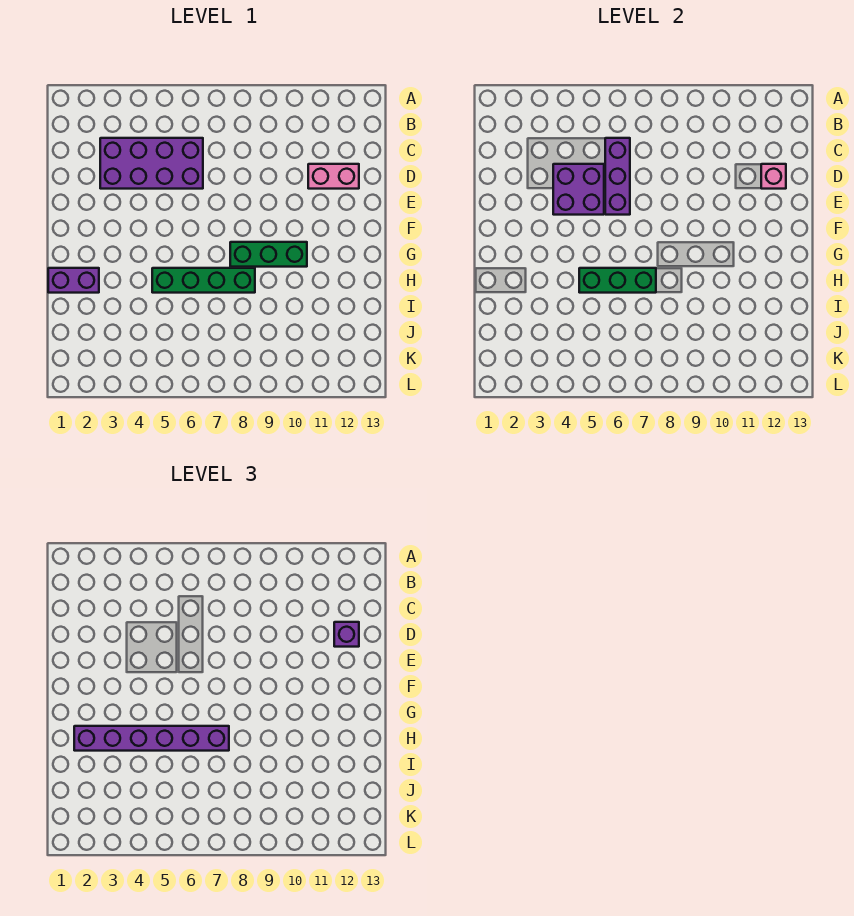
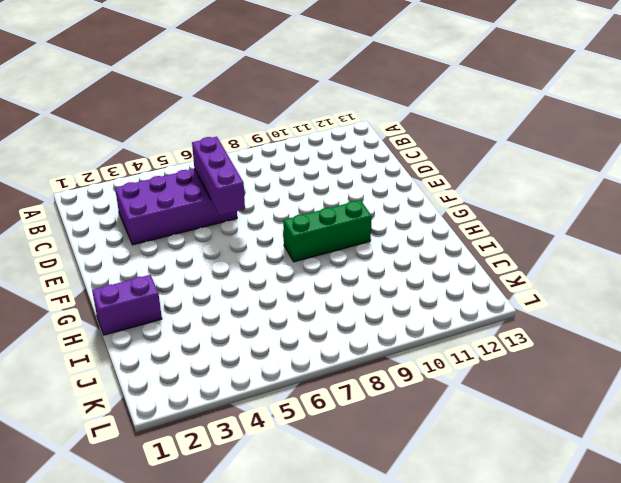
none -> pink brick D11:D12 level 1
none -> green brick H5:H8 level 1

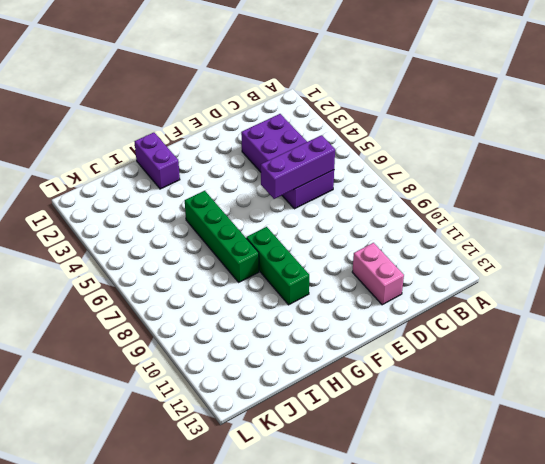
none -> purple brick D4:E5 level 2
none -> pink brick D12 level 2

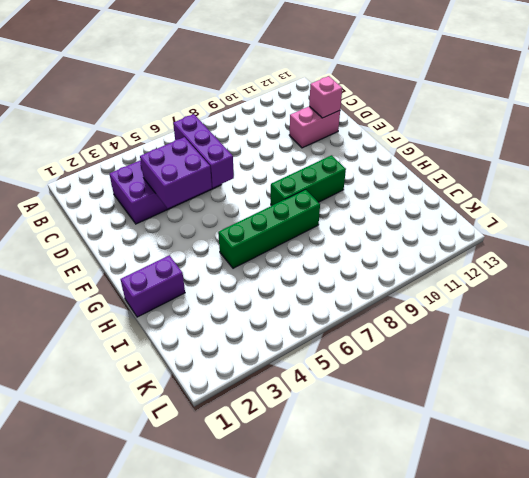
none -> green brick H5:H7 level 2
none -> purple brick D12 level 3

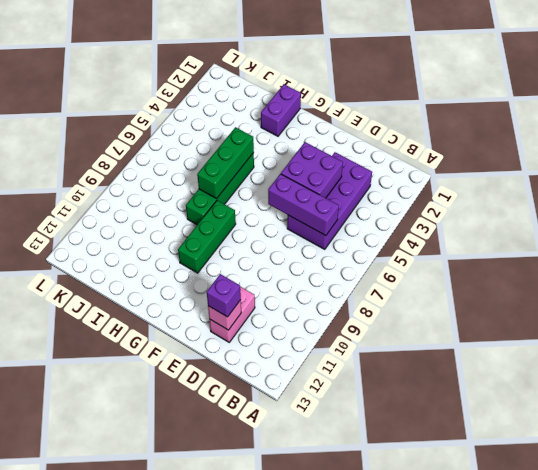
none -> purple brick H2:H7 level 3

